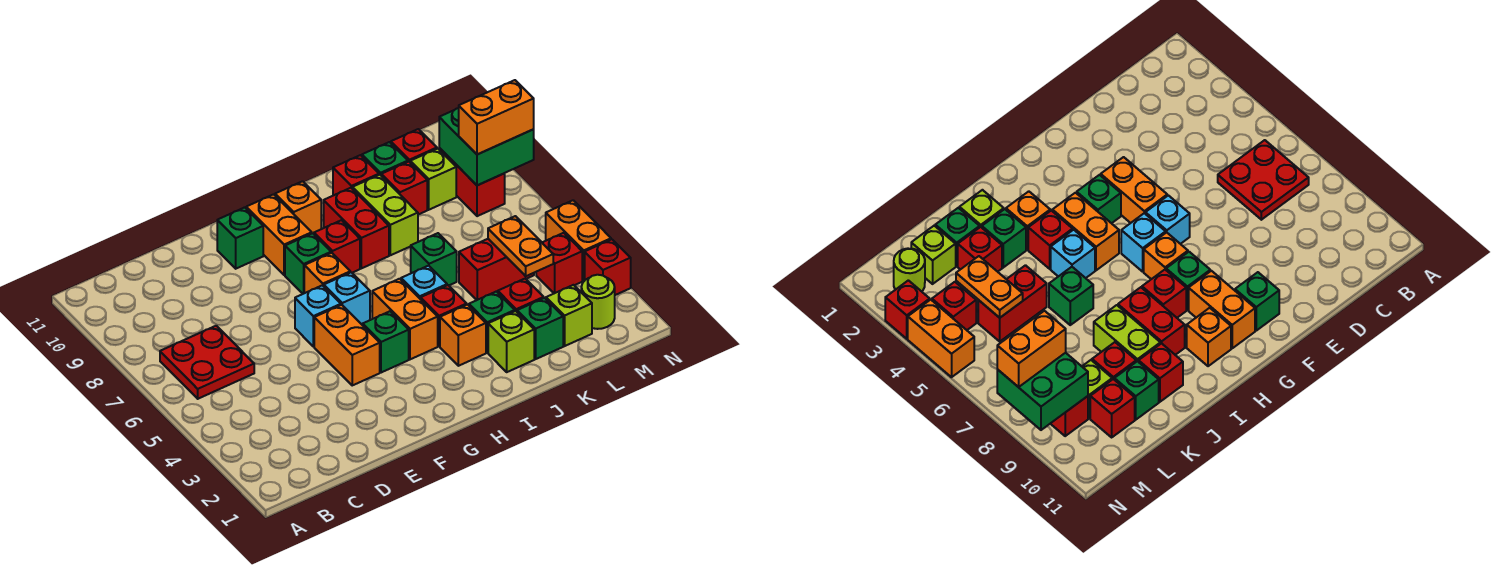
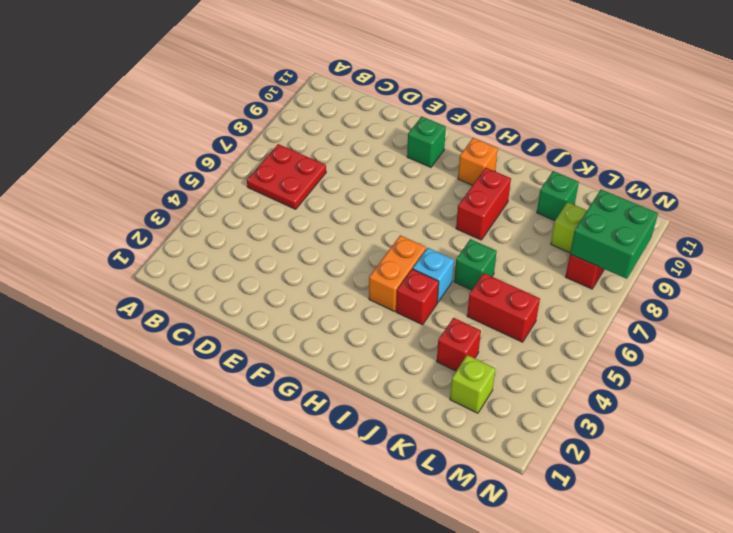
none -> orange brick F4:F5 level 1
none -> cyan brick F6 level 1
none -> green brick G4 level 1
none -> cyan brick G6 level 1

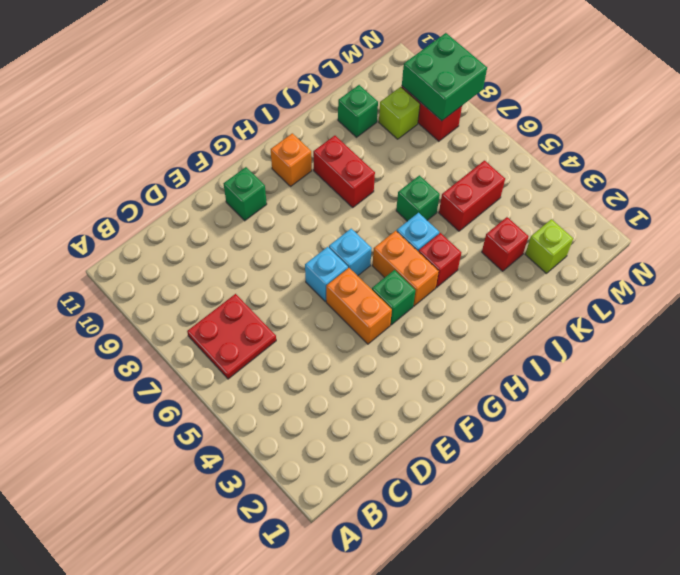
none -> orange brick G7 level 1
none -> green brick G8 level 1
none -> orange brick G9:G10 level 1
none -> red brick H8 level 1

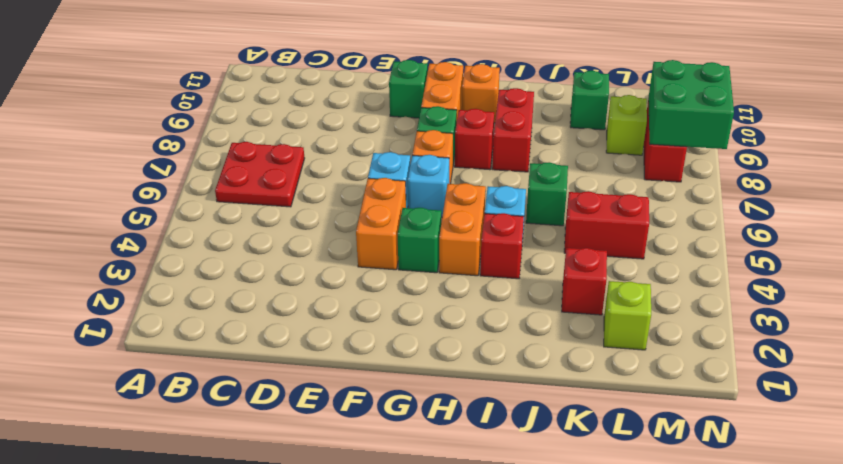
none -> orange brick I3 level 1
none -> lime brick J2 level 1
none -> green brick J3 level 1
none -> lime brick J8:J9 level 1

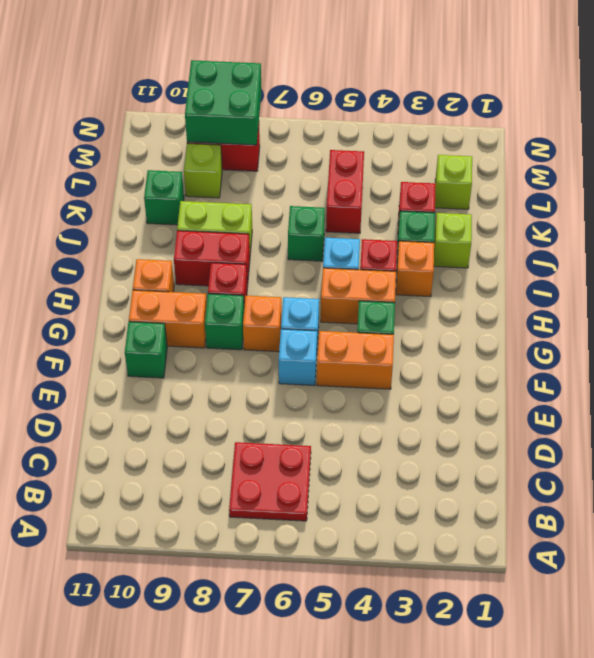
none -> red brick J10 level 1
none -> green brick K2 level 1
none -> red brick K9 level 1
none -> red brick L10 level 1

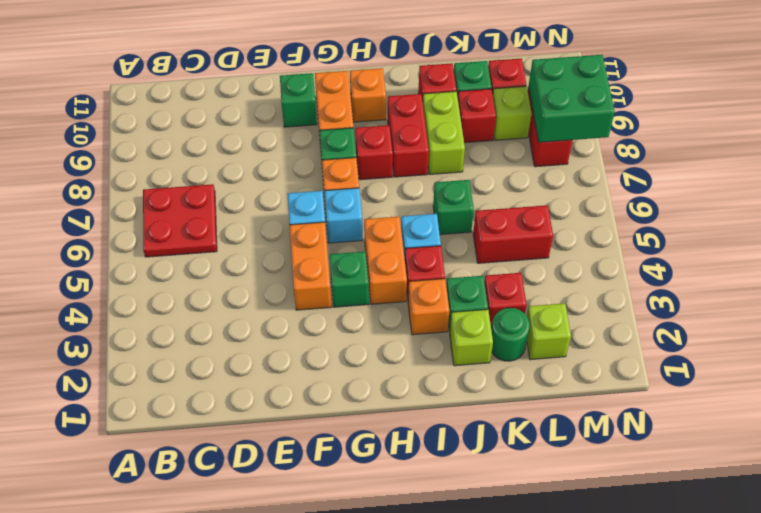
green round brick K2 level 1 -> green brick K2 level 1
none -> lime round brick M2 level 1
none -> red brick M4 level 1
none -> red brick N3 level 1
none -> orange brick N4:N5 level 1

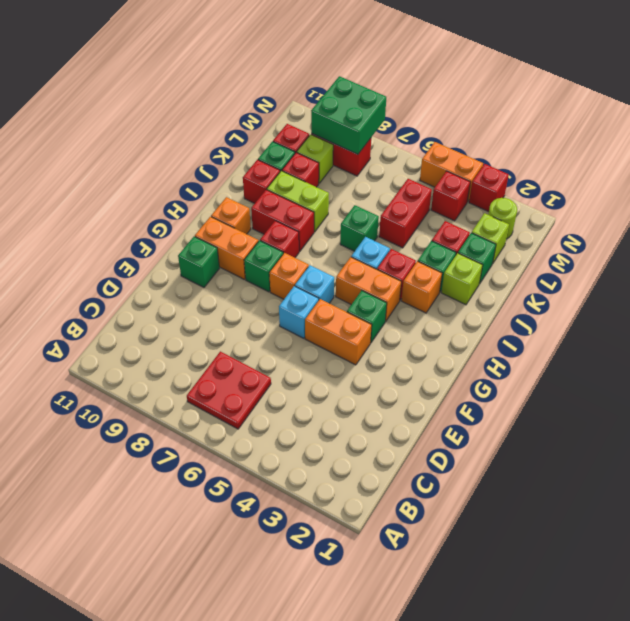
none -> orange plate L4:L5 level 2
none -> orange brick M8:N8 level 3

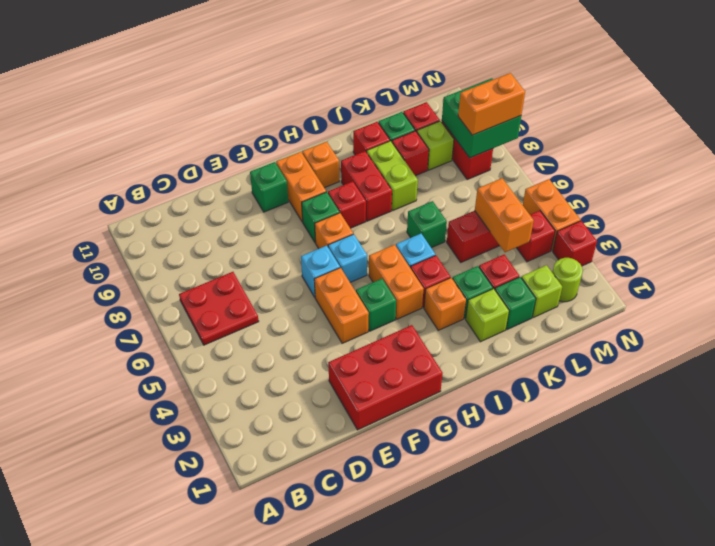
red brick E1:G2 level 1 -> none
orange brick L4:L5 level 2 -> orange plate L4:L5 level 2

